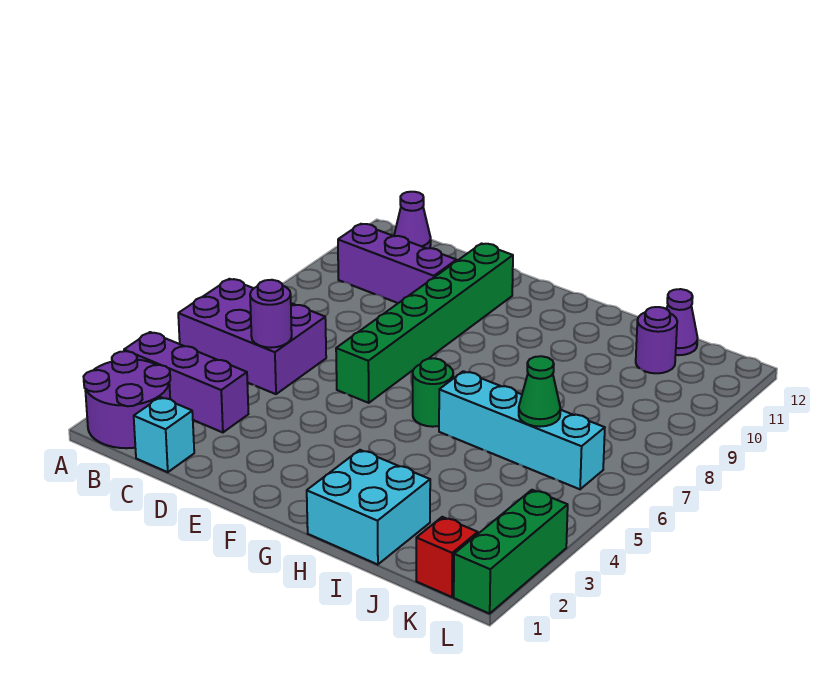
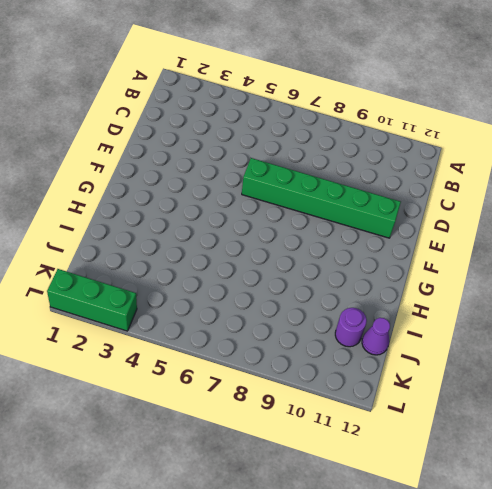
none -> purple round brick A1:B2 level 1
none -> purple brick A3:C3 level 1
none -> purple brick A5:C6 level 1

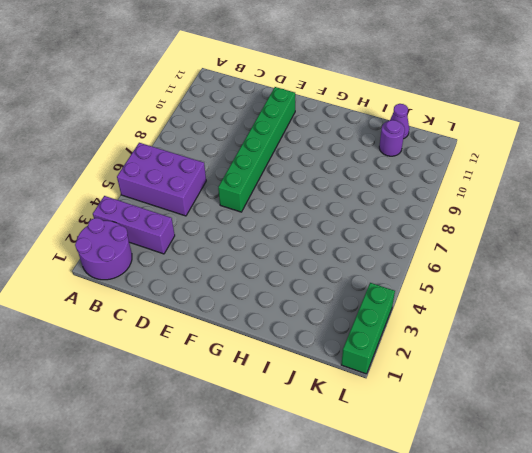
none -> purple brick B10:D10 level 1
none -> purple cone B12 level 1
none -> cyan brick C1 level 1

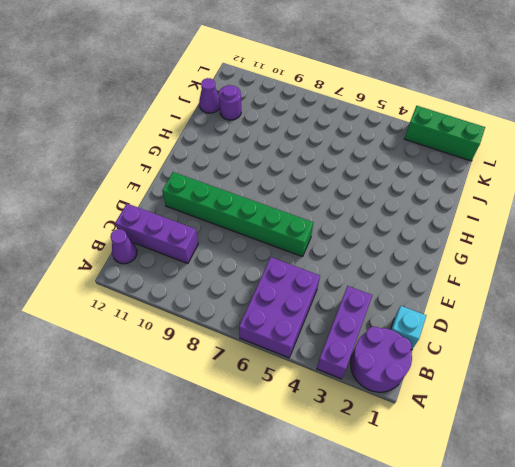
purple brick C10:C12 level 1 -> purple brick B10:D10 level 1
none -> green round brick G6 level 1
none -> cyan brick H1:I2 level 1
none -> cyan brick H6:K6 level 1

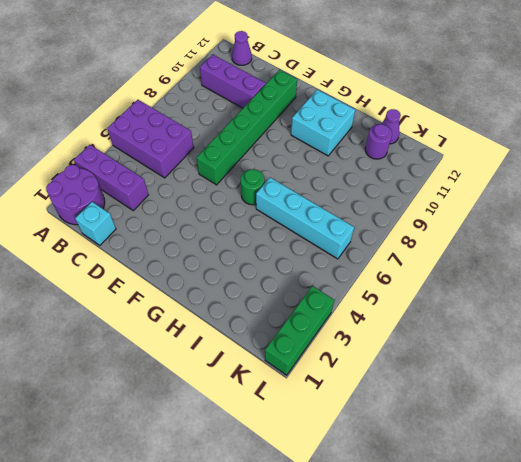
cyan brick G10:H11 level 1 -> cyan brick H1:I2 level 1
none -> red brick K1 level 1
none -> purple round brick C5 level 2
none -> green cone J6 level 2

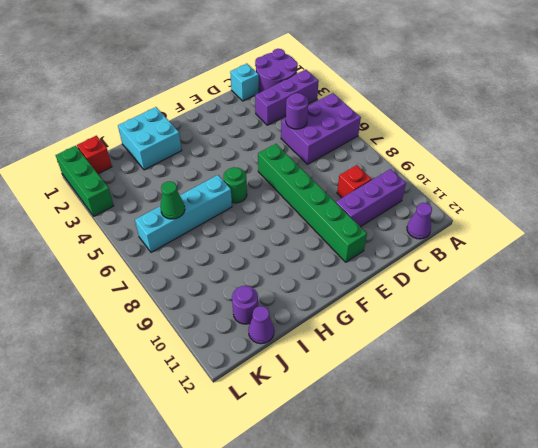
red brick C9 level 1 -> none

